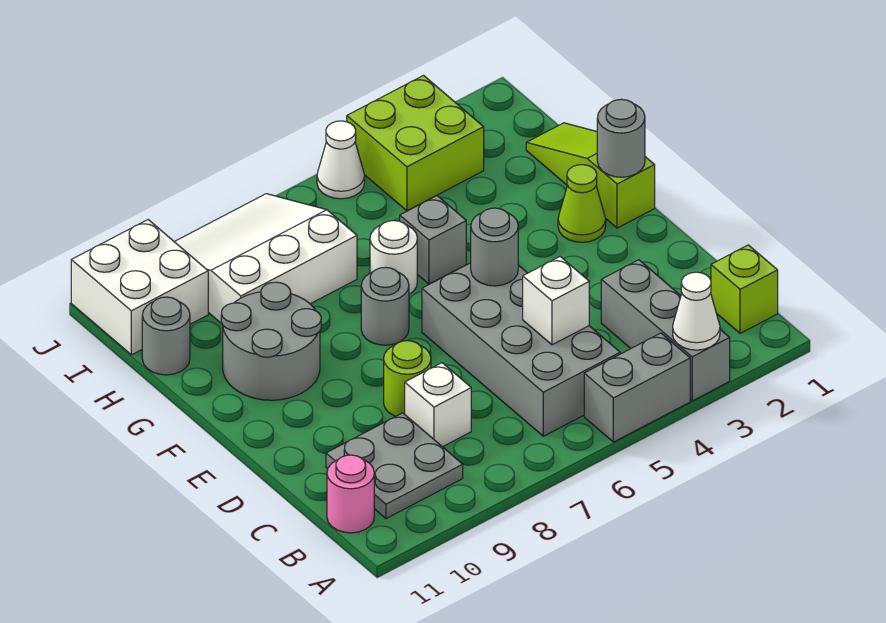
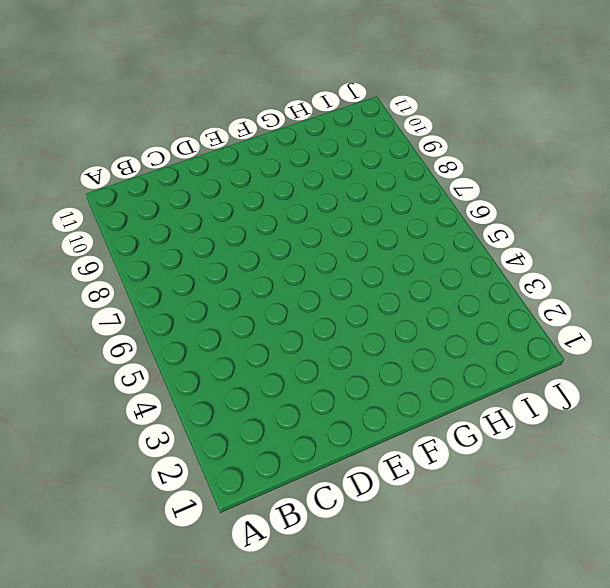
none -> grey brick A3:C3 level 1
none -> grey brick A4:A5 level 1
none -> lime brick B1 level 1

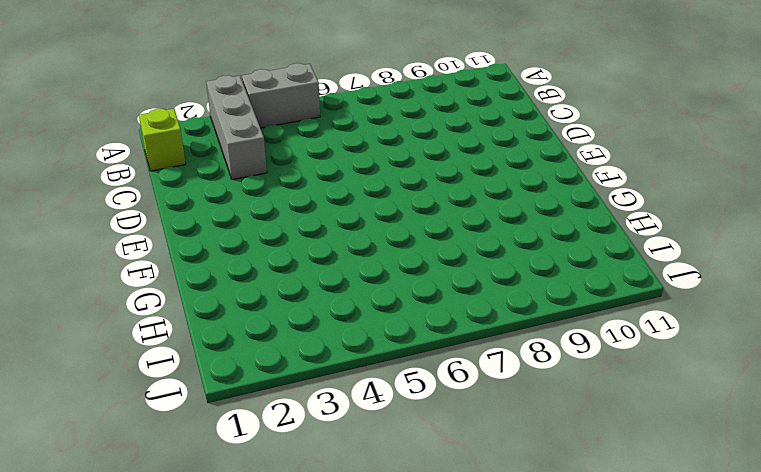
none -> grey brick B5:E6 level 1
none -> grey plate B9:C10 level 1
none -> pink round brick B11 level 1

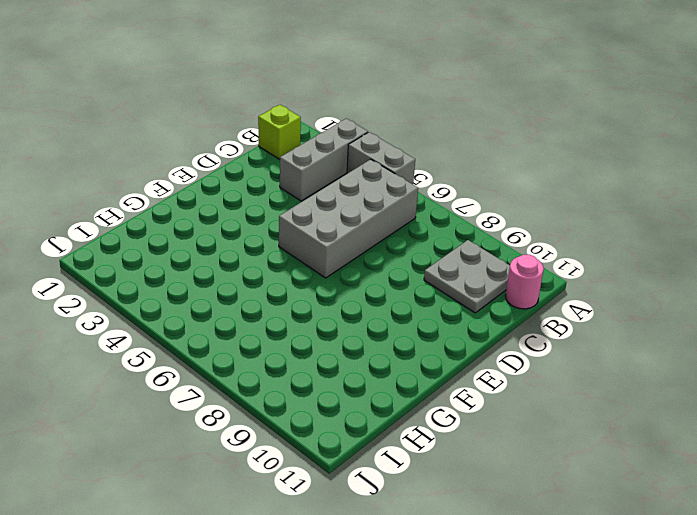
none -> white brick C8 level 1
none -> lime round brick D8 level 1
none -> lime slope F1:H1 level 1 top F

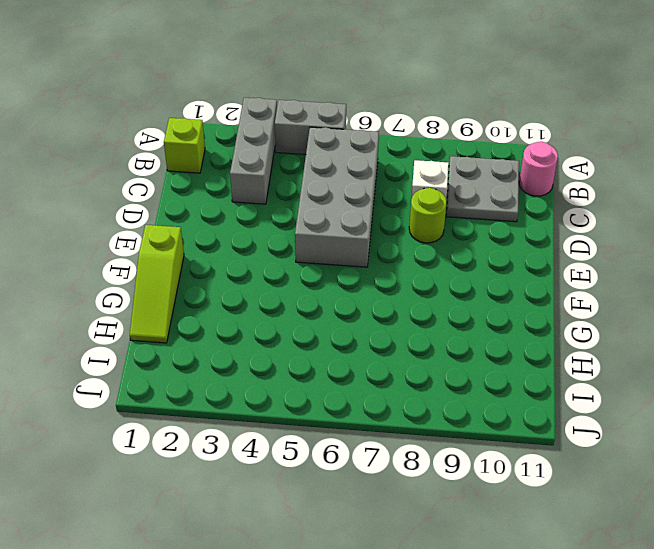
none -> lime cone F2 level 1
none -> grey round brick F7 level 1
none -> grey round brick F9:G10 level 1

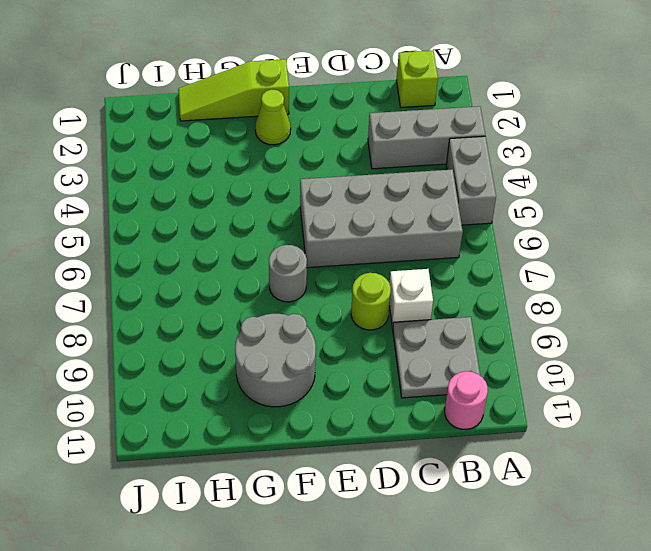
none -> grey brick G5 level 1
none -> white round brick G6 level 1
none -> white slope H7:J9 level 1 top H

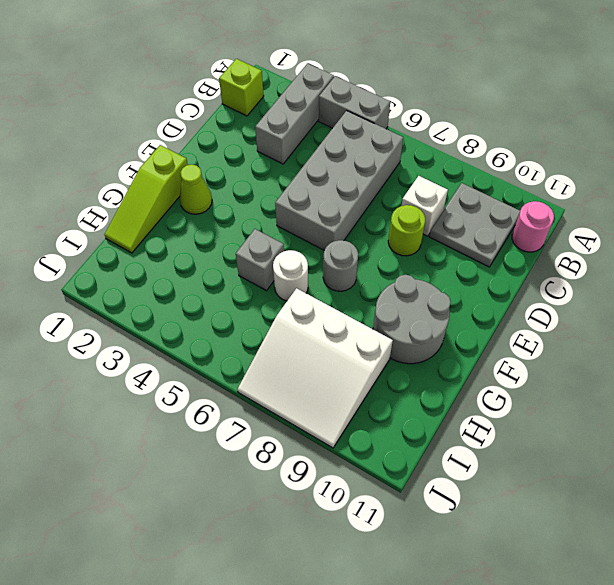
none -> grey round brick H11 level 1
none -> lime brick I3:J4 level 1
none -> white brick I10:J11 level 1

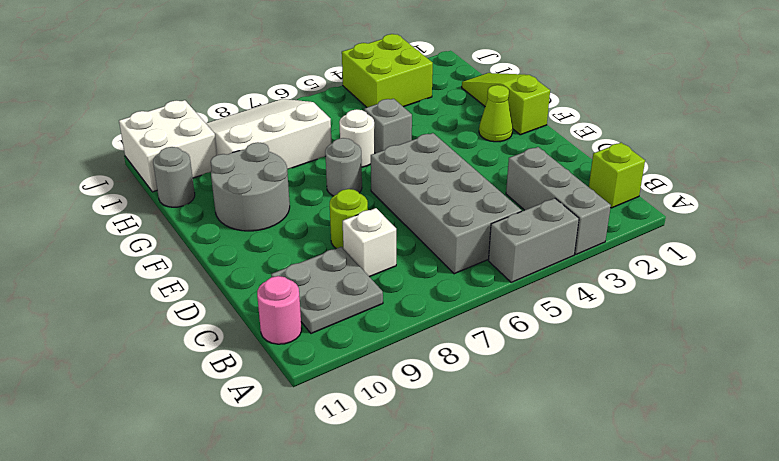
none -> white cone J5 level 1
none -> white cone A3 level 2
none -> white brick C5 level 2

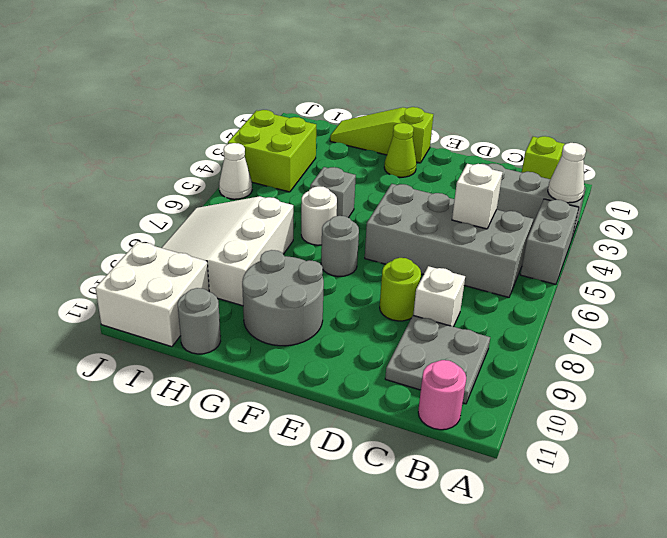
none -> grey round brick E5 level 2
none -> grey round brick F1 level 2

